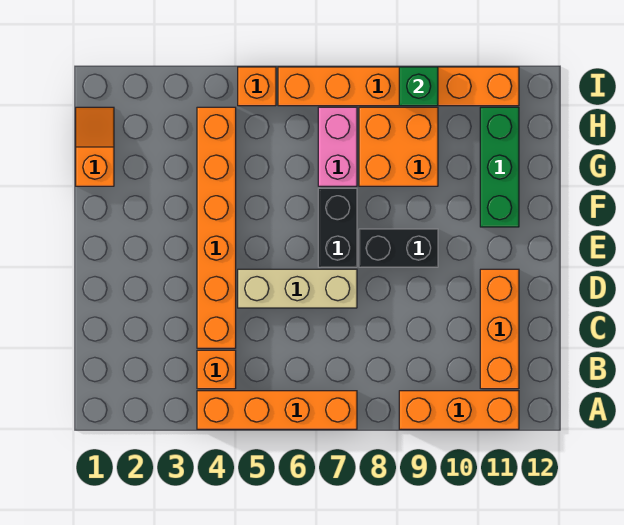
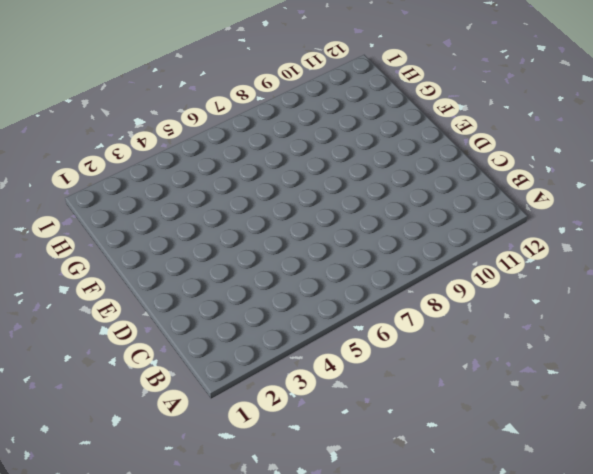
none -> orange brick A4:A7 level 1
none -> orange brick A9:A11 level 1
none -> orange brick B4 level 1

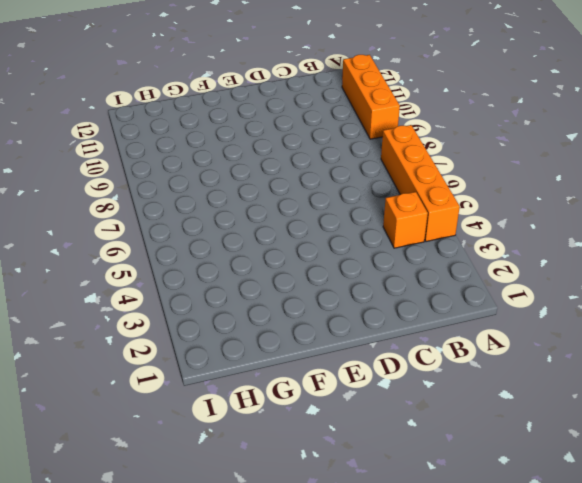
none -> orange brick B11:D11 level 1
none -> orange brick C4:H4 level 1
none -> tan brick D5:D7 level 1

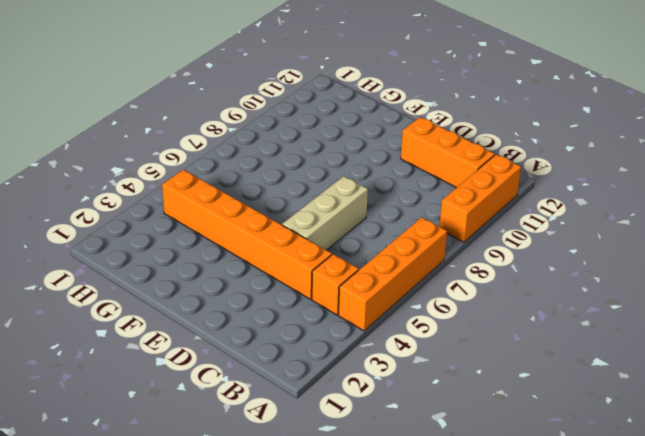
none -> black brick E7:F7 level 1
none -> black brick E8:E9 level 1
none -> green brick F11:H11 level 1

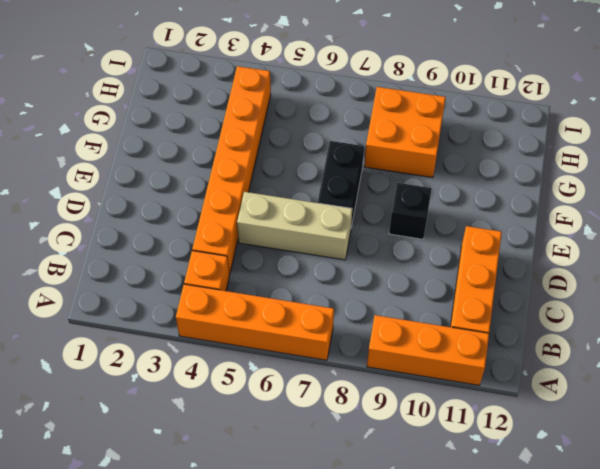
black brick E9 level 1 -> black brick E8:E9 level 1
none -> green brick F11:H11 level 1
none -> orange slope G1:H1 level 1 top G
none -> pink brick G7:H7 level 1

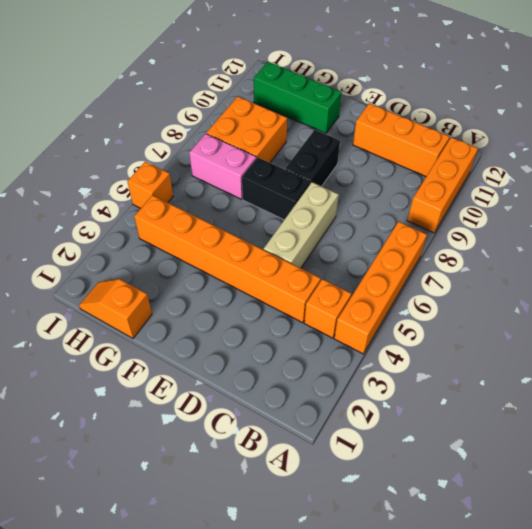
none -> orange brick I6:I11 level 1
none -> green brick I9 level 2

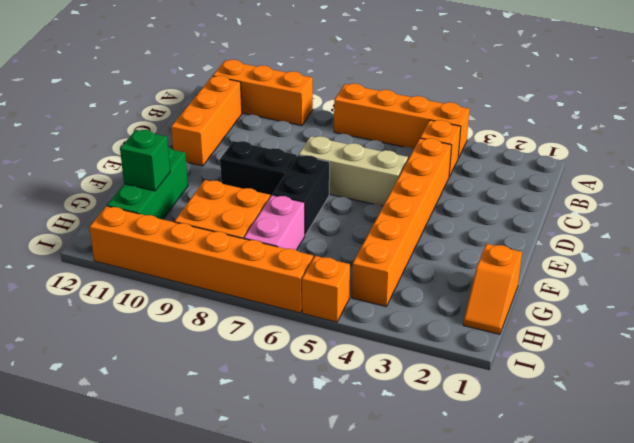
green brick G11 level 2 -> green brick I9 level 2

